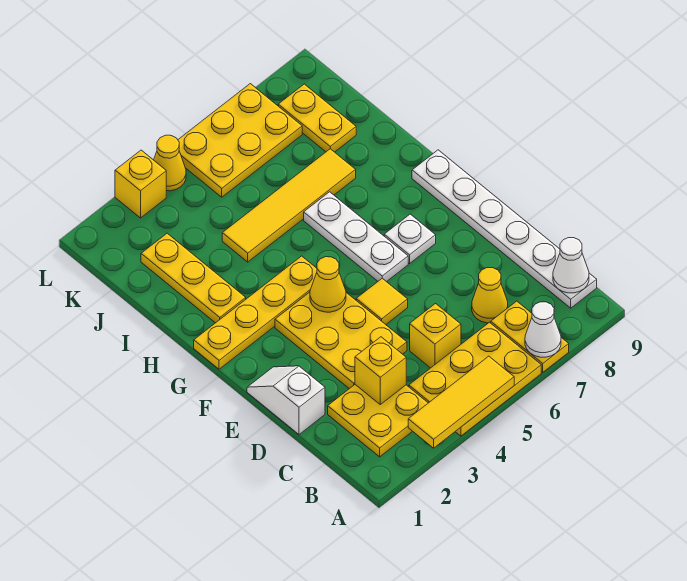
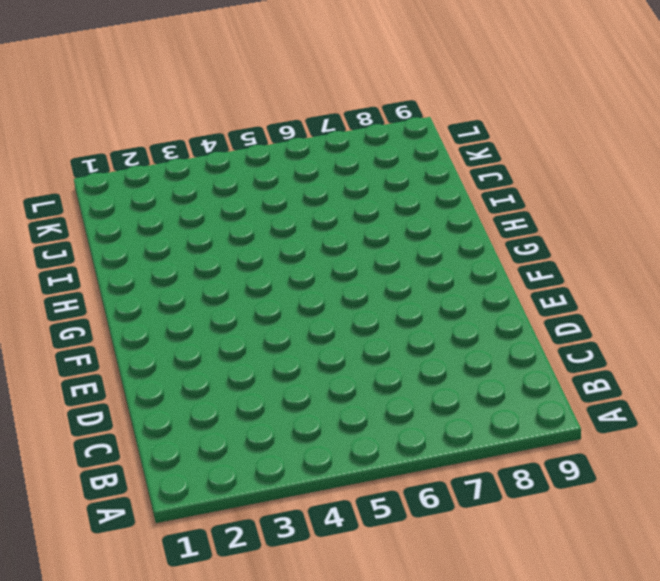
none -> yellow plate A4:B6 level 1
none -> yellow plate A7:B7 level 1
none -> yellow plate B2:C3 level 1

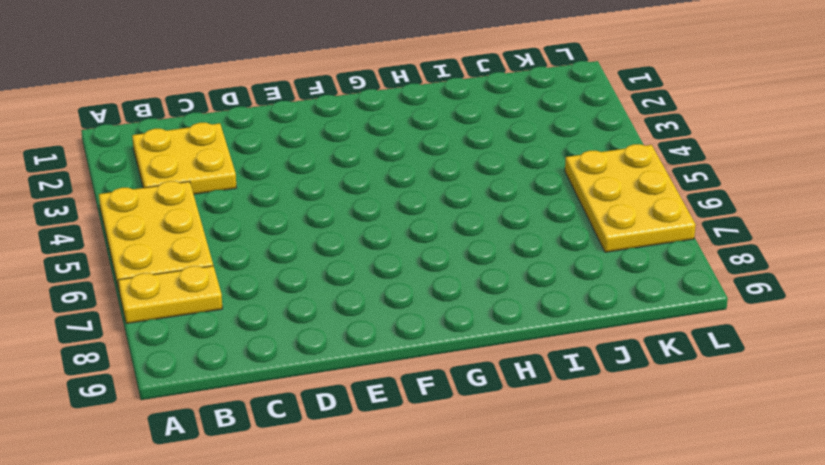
none -> white plate B9:G9 level 1
none -> yellow brick C5 level 1
none -> yellow cone C7 level 1

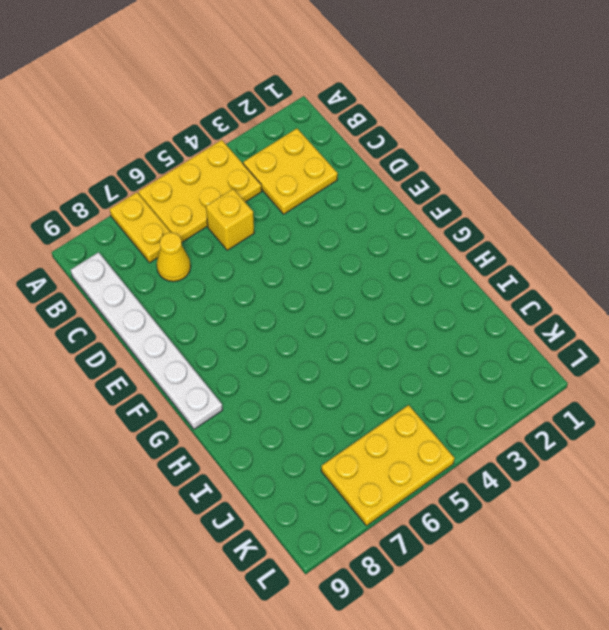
none -> white slope D1:E1 level 1 top D
none -> yellow plate D3:F4 level 1
none -> yellow tile E5 level 1

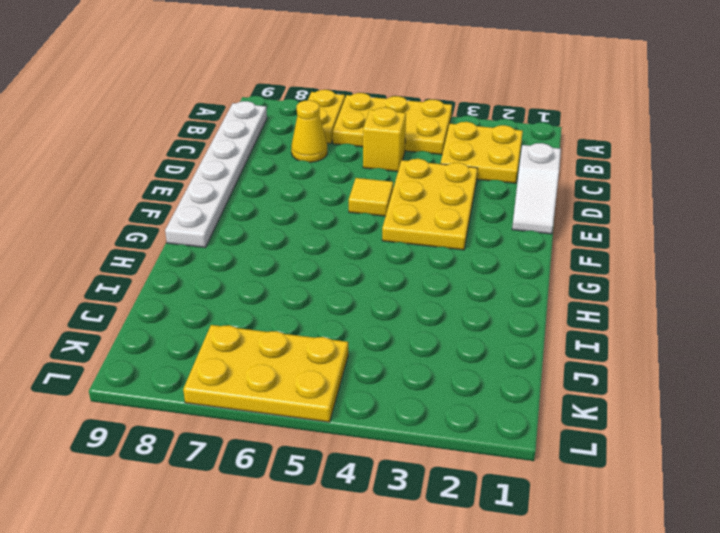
none -> white plate F6:H6 level 1
none -> white plate F7 level 1
none -> yellow plate G1:G4 level 1

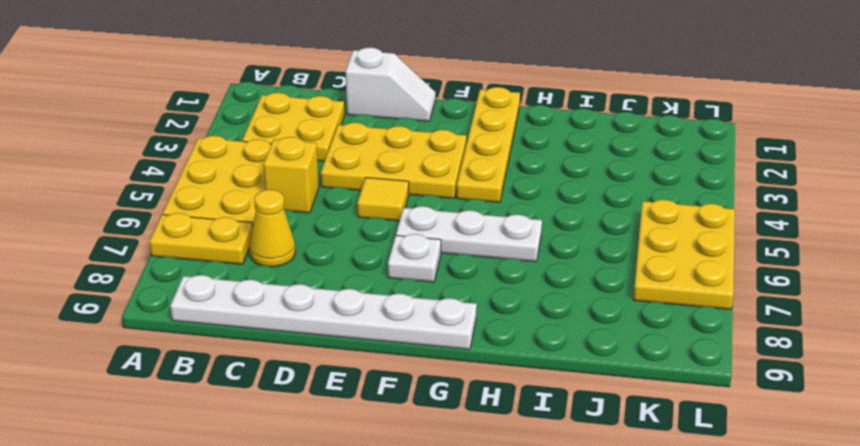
none -> yellow plate H2:J2 level 1
none -> yellow tile I4:I7 level 1
none -> yellow plate J8:K8 level 1

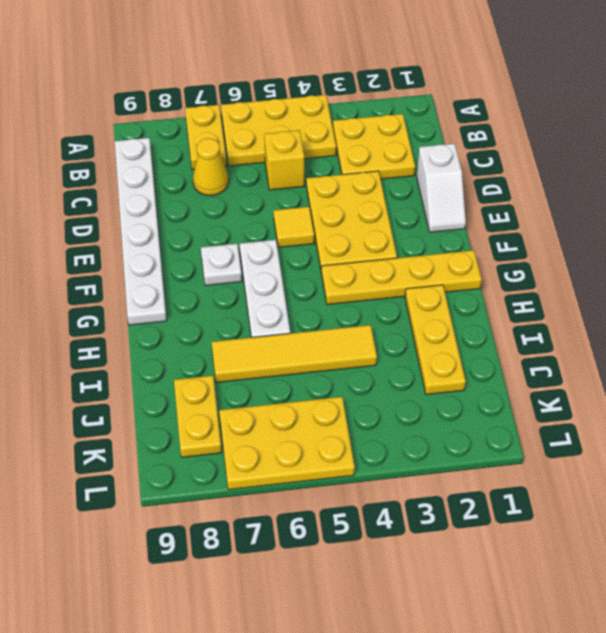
none -> yellow brick L3 level 1
none -> yellow cone L4 level 1
none -> yellow tile A3:A5 level 2

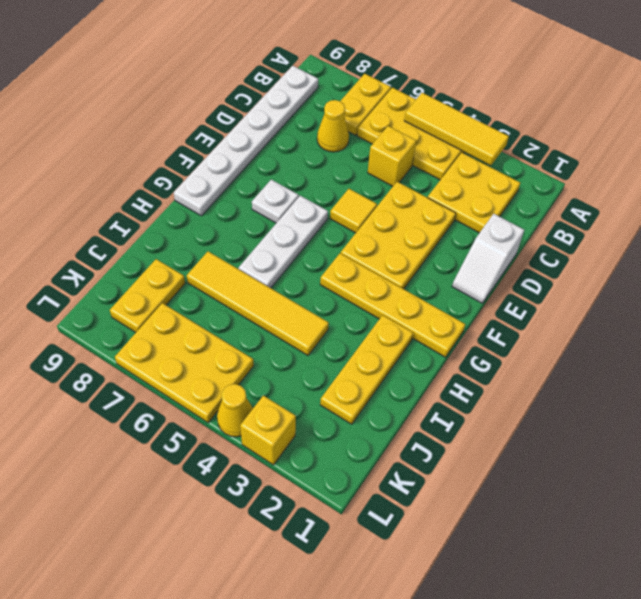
none -> white cone A7 level 2
none -> white cone B9 level 2
none -> yellow brick C3 level 2

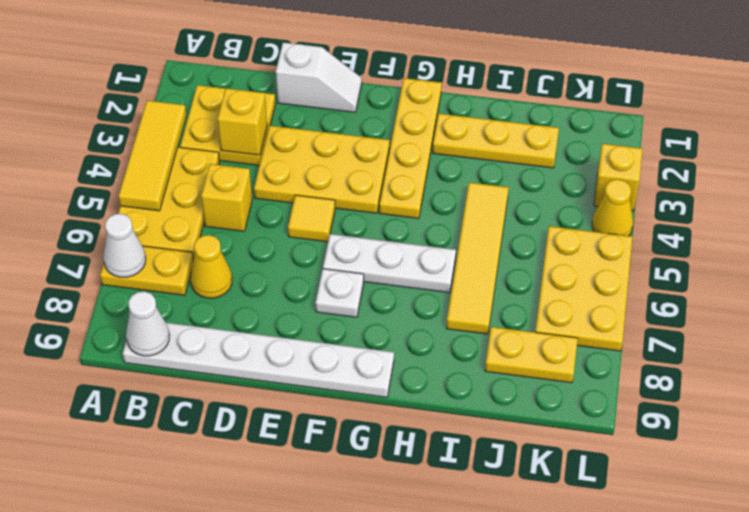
none -> yellow cone F4 level 2

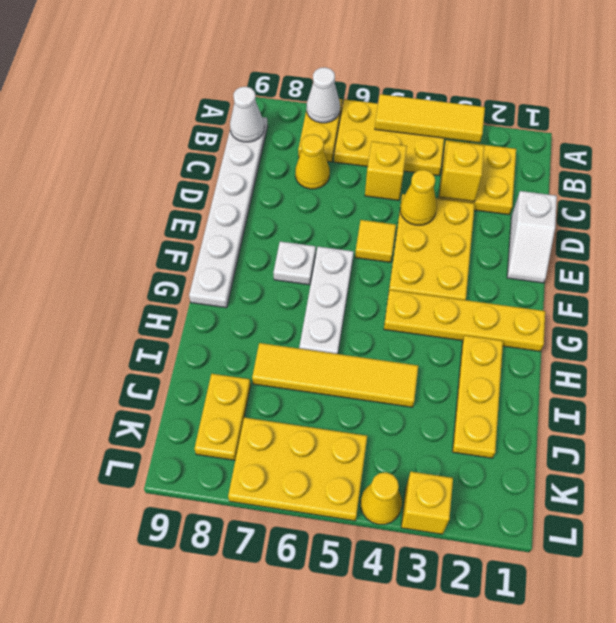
yellow cone D4 level 2 -> yellow cone F4 level 2

